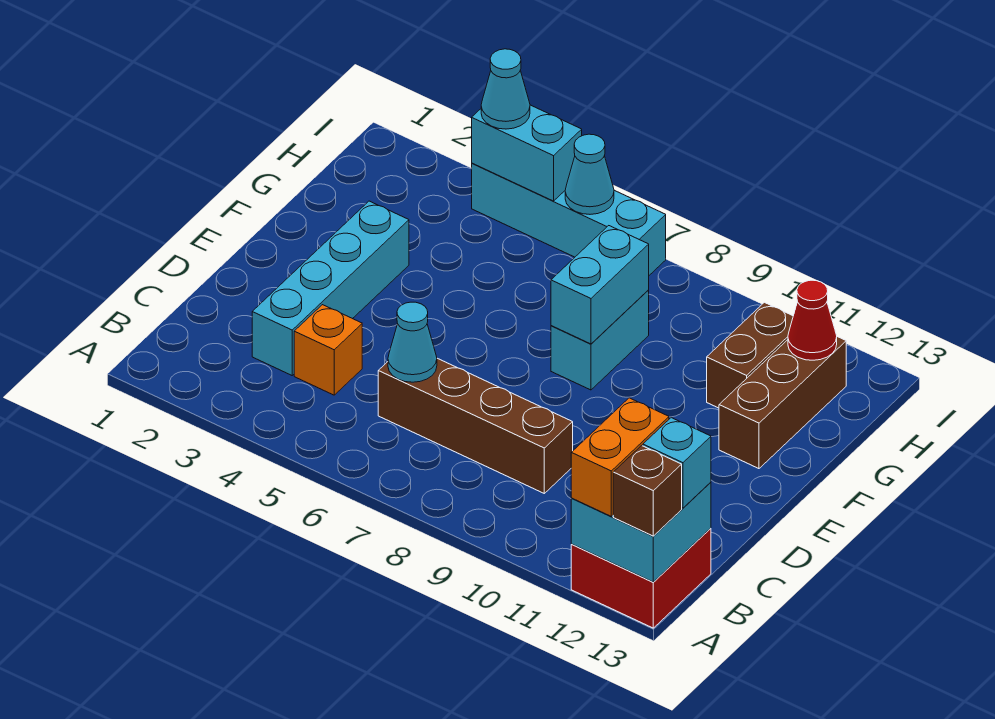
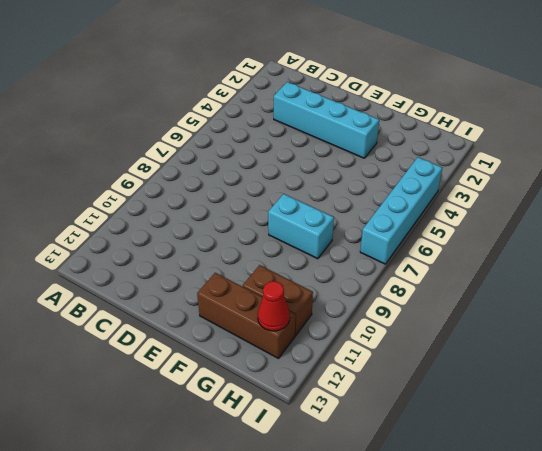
none -> red brick A12:B13 level 1
none -> orange brick C4 level 1
none -> brown brick C6:C9 level 1

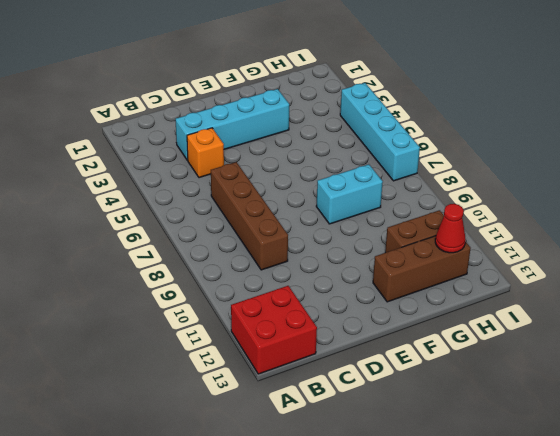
none -> cyan brick A12:B13 level 2
none -> cyan cone C6 level 2
none -> cyan brick F8:G8 level 2

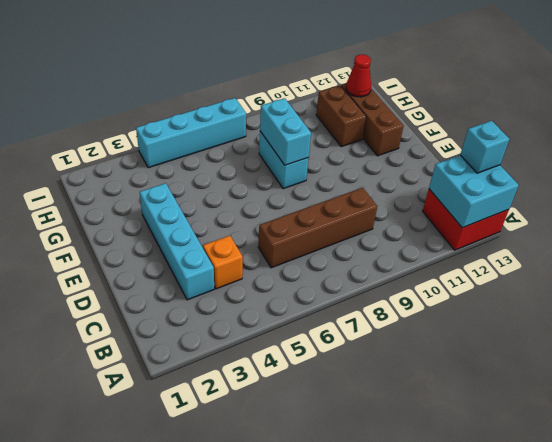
none -> cyan cone C6 level 2
none -> cyan brick I4:I5 level 2
none -> cyan cone I6 level 2

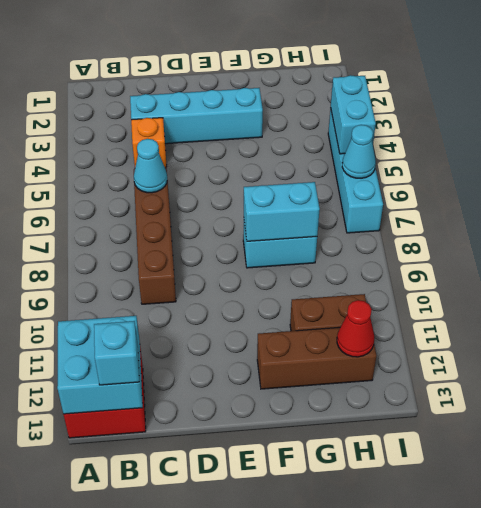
none -> orange brick A12:B12 level 3
none -> brown brick A13 level 3
none -> cyan cone I4 level 3

